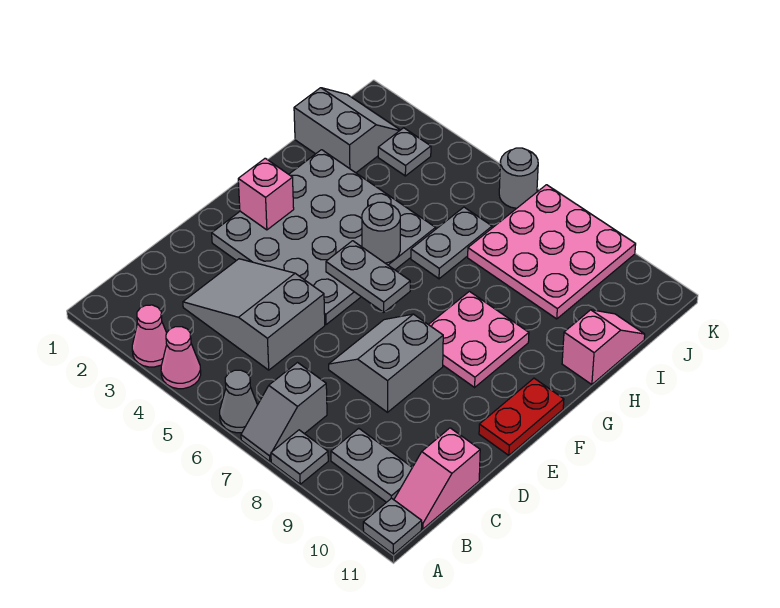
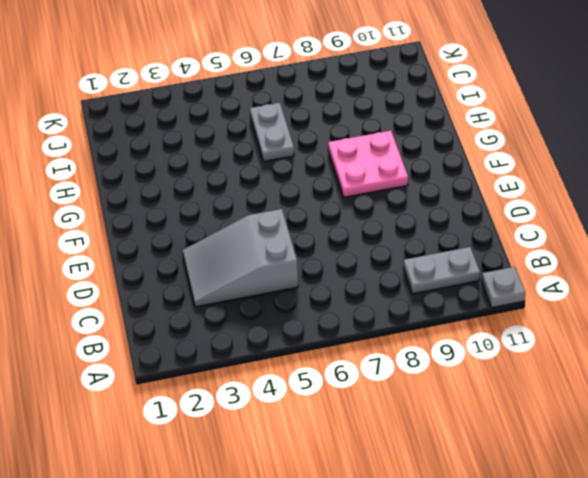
none -> pink cone A3 level 1
none -> pink cone A4 level 1
none -> grey cone A6 level 1

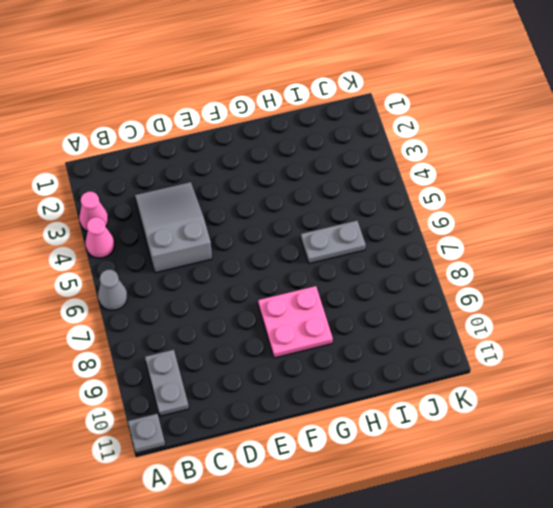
none -> grey slope A7:B7 level 1 top B
none -> grey plate A8 level 1
none -> pink slope B11:C11 level 1 top C

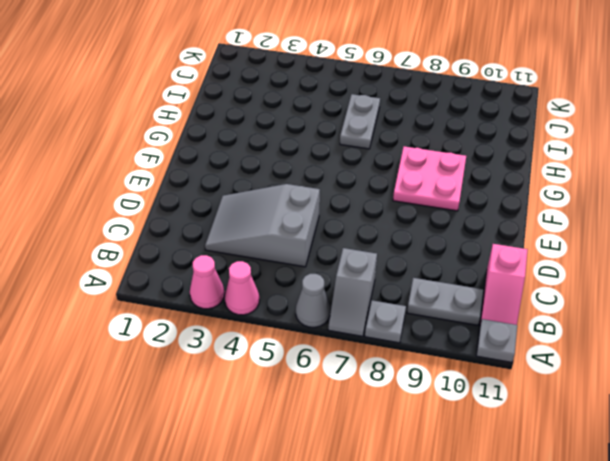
none -> grey slope D7:E8 level 1 top 8
none -> grey plate E2:H5 level 1
none -> red plate E11:F11 level 1

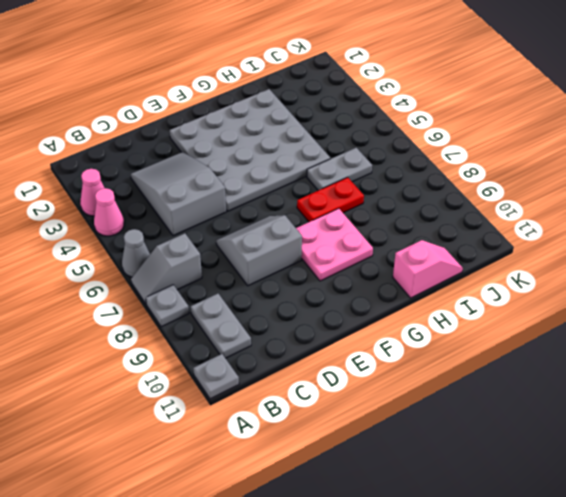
red plate G7:H7 level 1 -> red plate E11:F11 level 1
none -> pink slope B11:C11 level 1 top C
none -> grey slope I1:J2 level 1 top I
none -> pink plate I7:K9 level 1

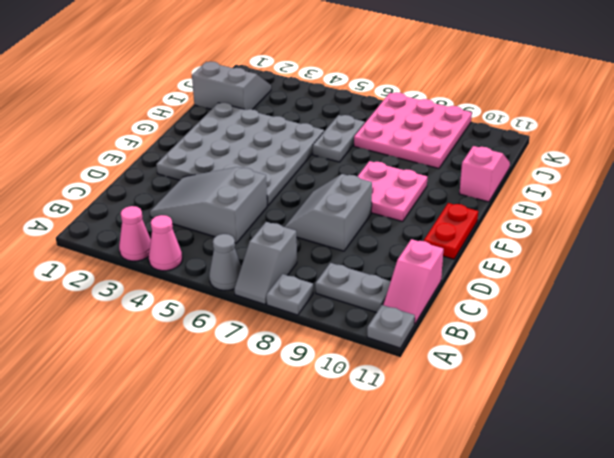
none -> grey plate J3 level 1
none -> grey round brick K6 level 1
none -> pink brick F2 level 2

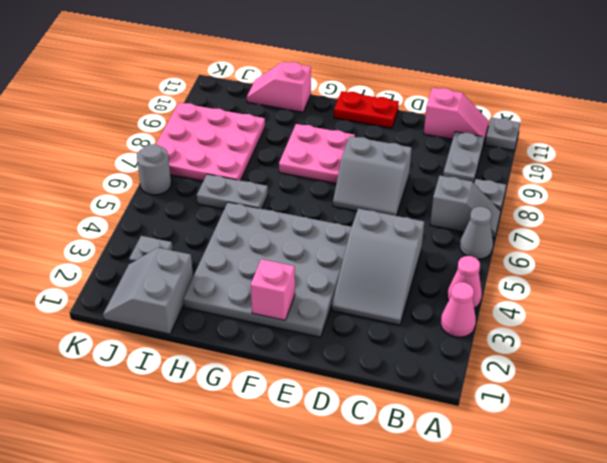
none -> grey plate F5:F6 level 2
none -> grey round brick G5 level 2

